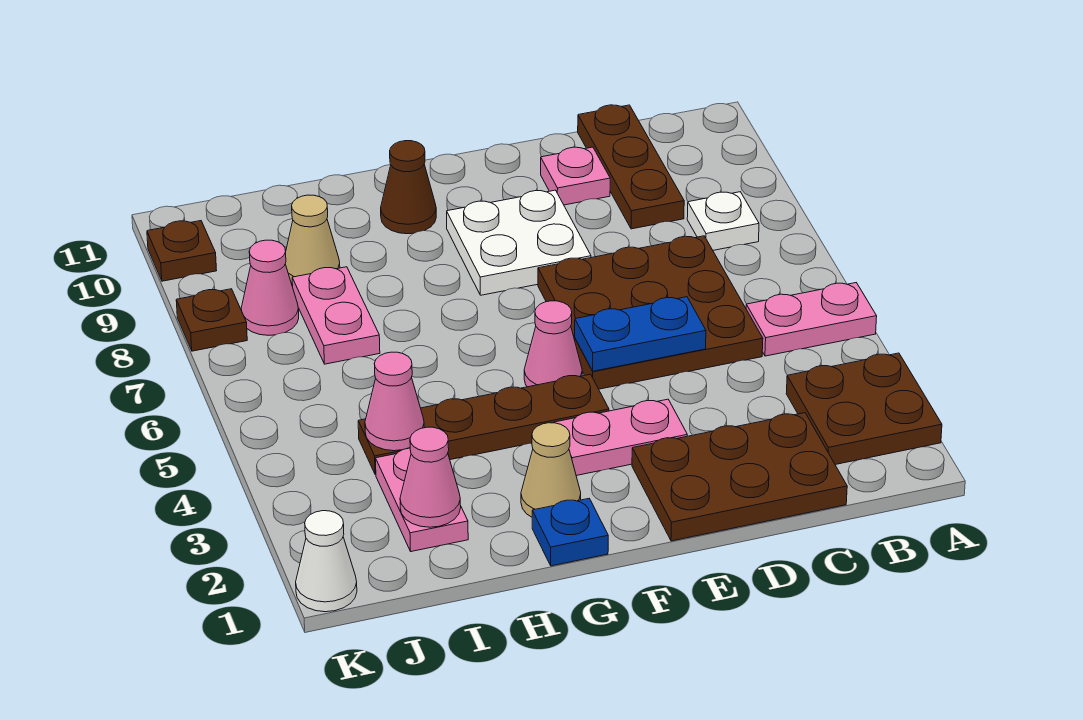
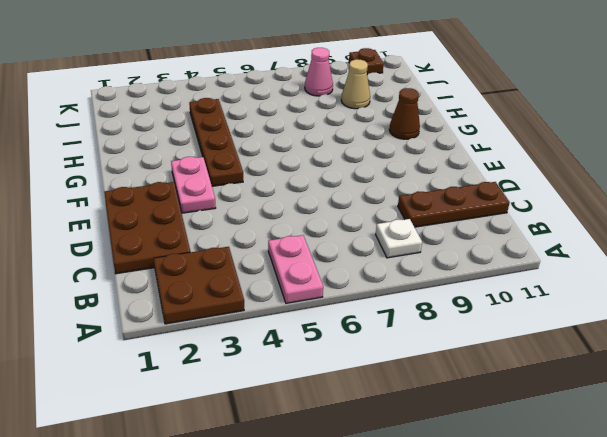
none -> brown plate C5:E7 level 1
none -> pink plate D10 level 1
none -> white plate E8:F9 level 1

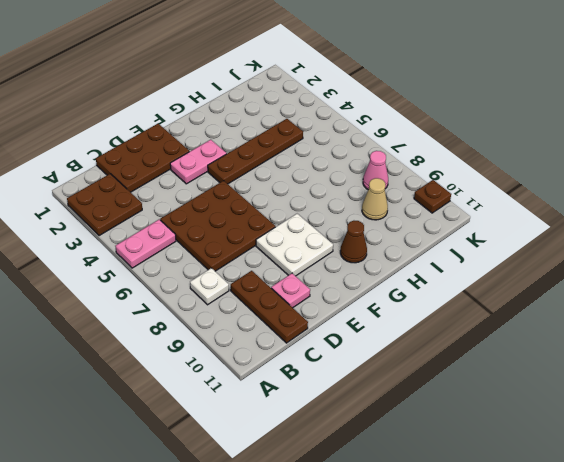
none -> pink cone F5 level 1
none -> blue plate G1 level 1
none -> tan cone G2 level 1

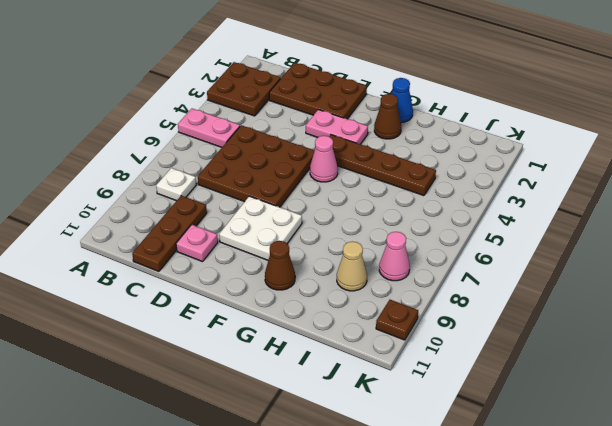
blue cone G1 level 1 -> blue plate G1 level 1
brown cone G2 level 1 -> tan cone G2 level 1
none -> pink plate I2:I3 level 1
none -> pink plate I7:I8 level 1
none -> white cone K1 level 1

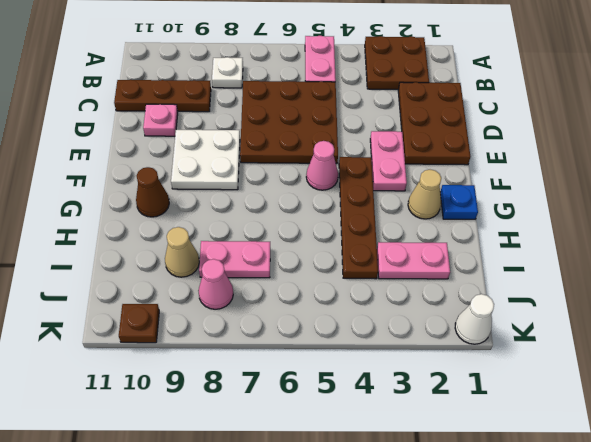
none -> brown plate K8 level 1
none -> blue plate D5:E5 level 2
none -> pink cone I2 level 2

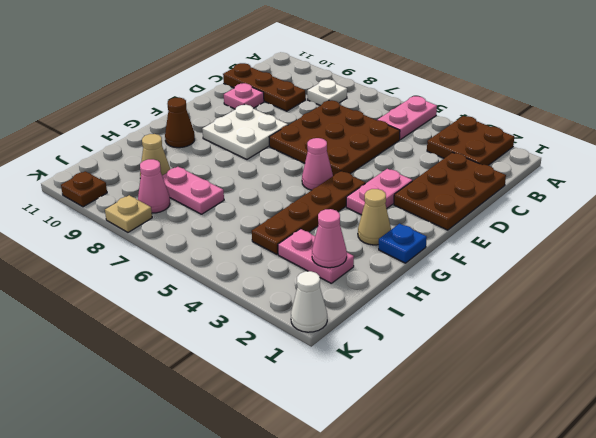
tan plate K8 level 1 -> brown plate K8 level 1
none -> blue plate D5:E5 level 2
none -> pink cone I4 level 2

